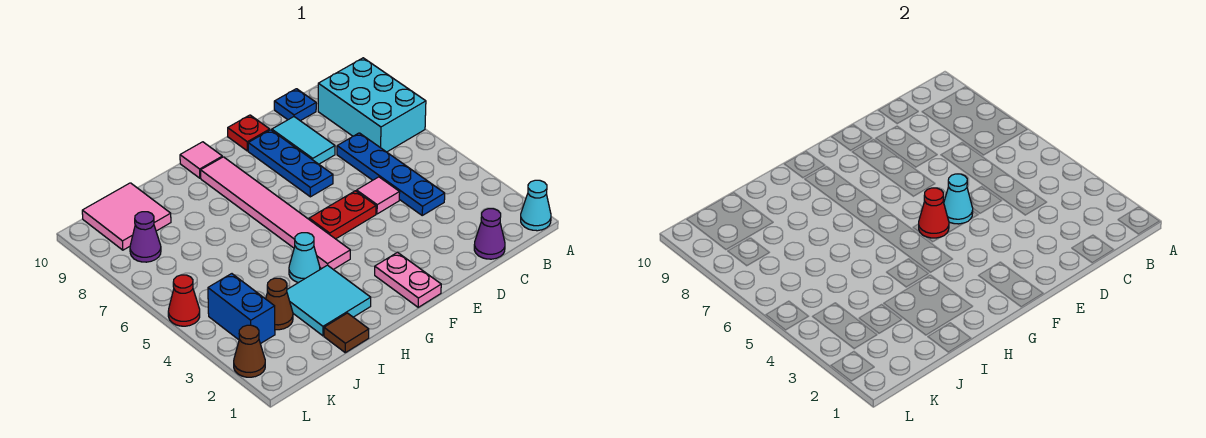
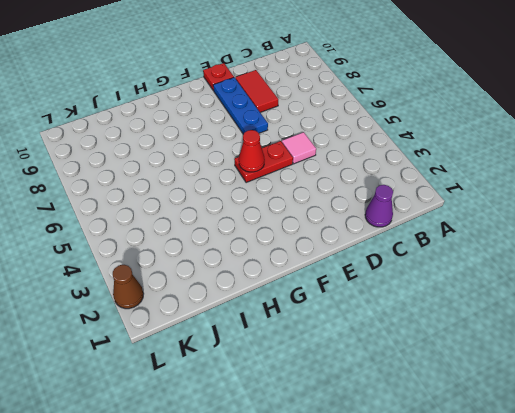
red tile D8:D9 level 1 -> cyan tile D8:D9 level 1
none -> cyan cone A1 level 1
none -> cyan brick A7:B9 level 1
none -> blue plate C4:C7 level 1

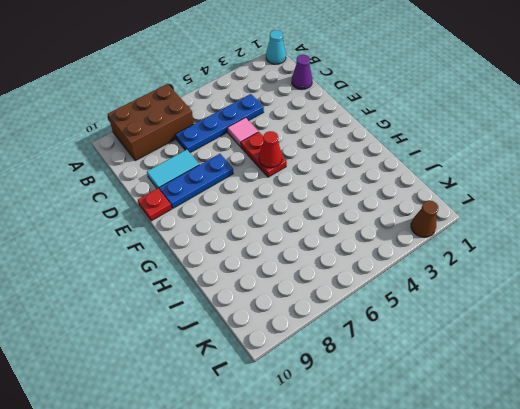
brown brick A7:B9 level 1 -> cyan brick A7:B9 level 1
none -> blue plate C10 level 1
none -> pink plate F1:F2 level 1
none -> pink tile G4:G9 level 1

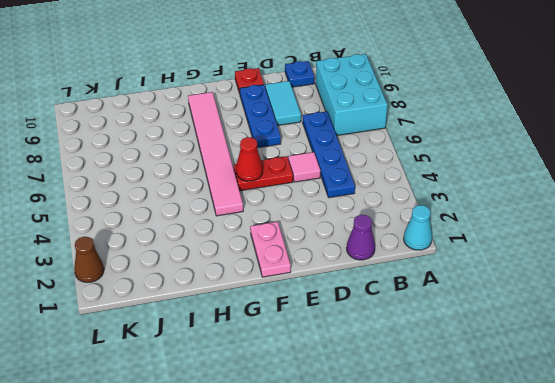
none -> pink tile G10 level 1
none -> cyan tile H2:I3 level 1
none -> cyan cone H4 level 1

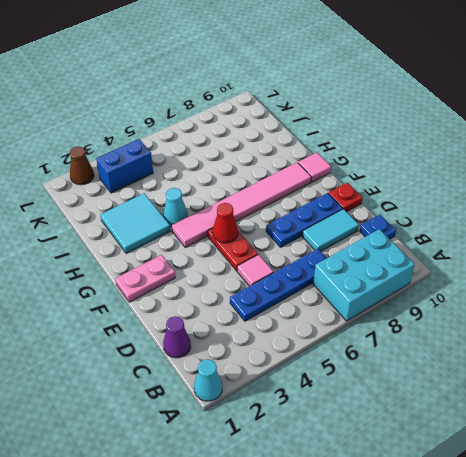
none -> brown tile I1 level 1
none -> brown cone J3 level 1
none -> pink tile J9:K10 level 1

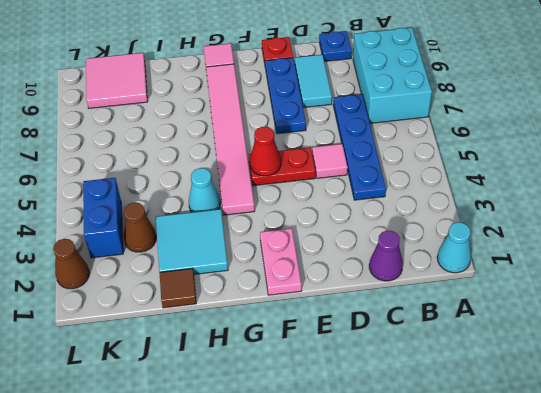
none -> purple cone K8 level 1
none -> red cone L5 level 1
none -> cyan cone E5 level 2

